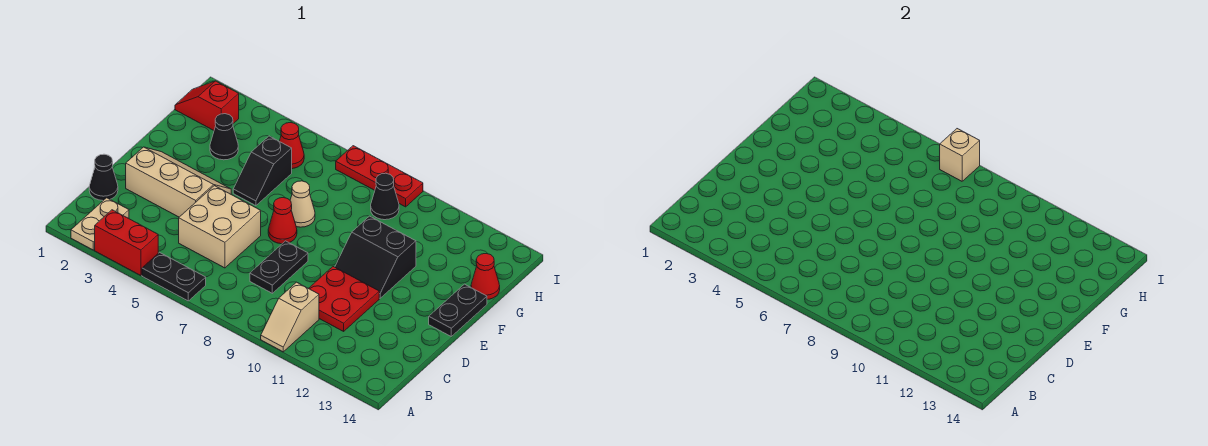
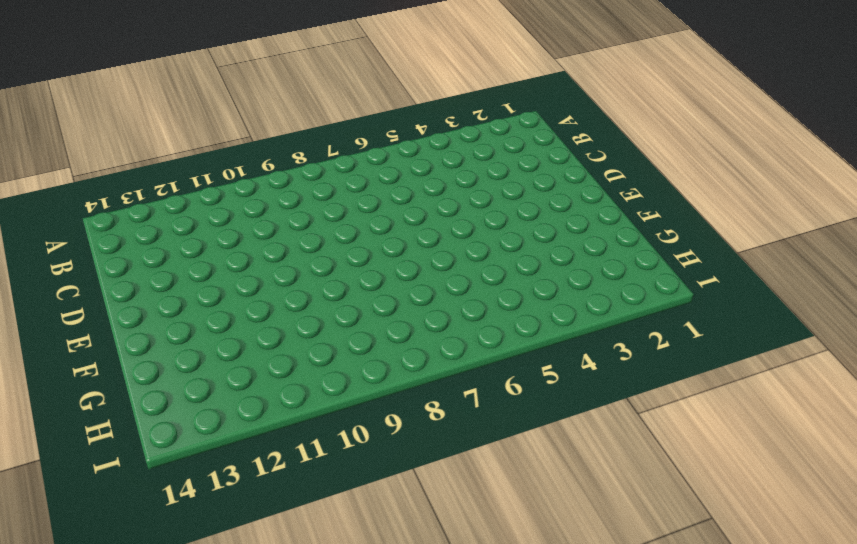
none -> tan plate A2:B2 level 1
none -> red brick A3:A4 level 1
none -> black plate A5:A6 level 1

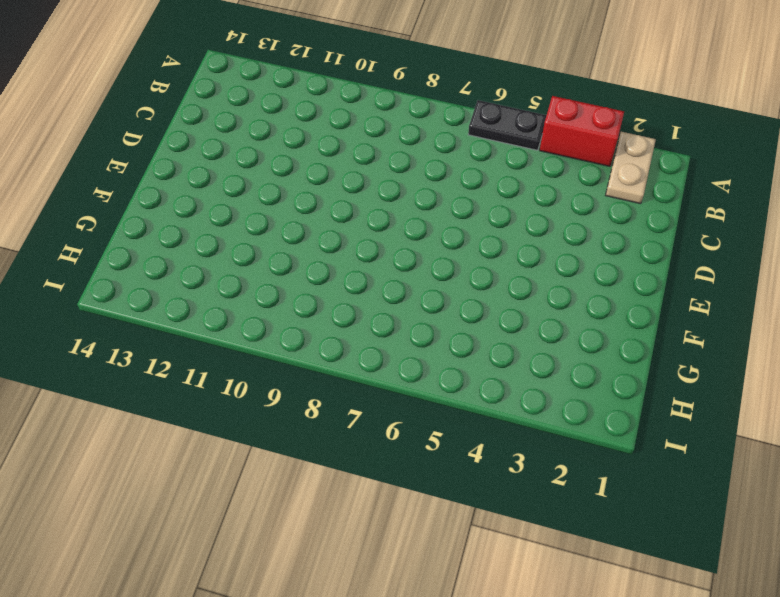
none -> tan slope A10:B10 level 1 top B
none -> black cone C1 level 1
none -> tan brick C5:D6 level 1

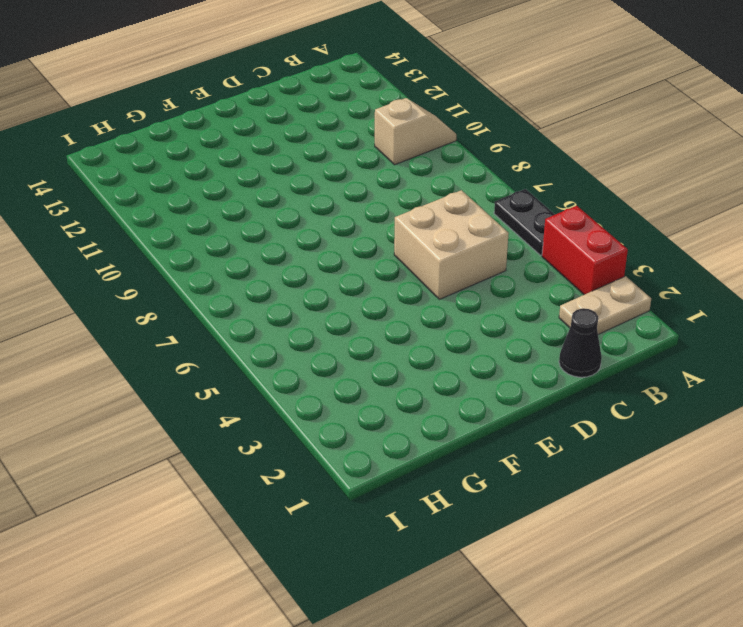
none -> black plate C8:D8 level 1
none -> red plate C10:D11 level 1
none -> tan slope D2:E4 level 1 top D

